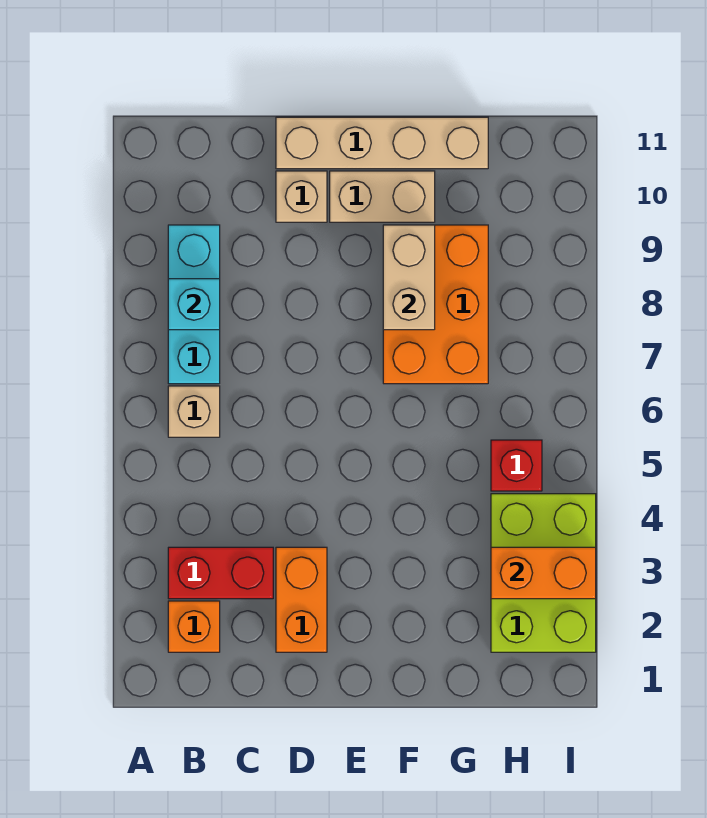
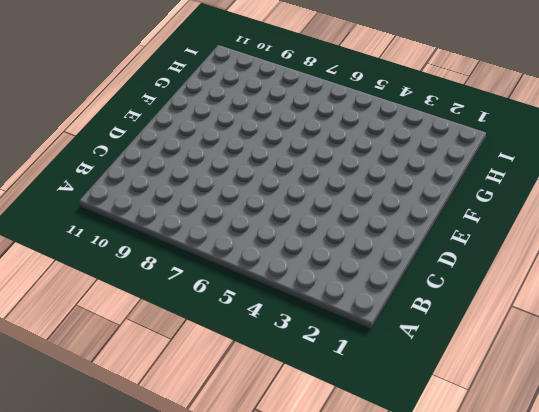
none -> orange brick B2 level 1
none -> red brick B3:C3 level 1
none -> tan brick B6 level 1

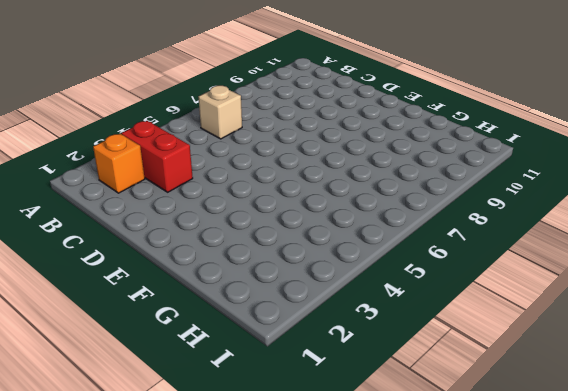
none -> cyan brick B7:B9 level 1
none -> orange brick D2:D3 level 1
none -> tan brick D10 level 1

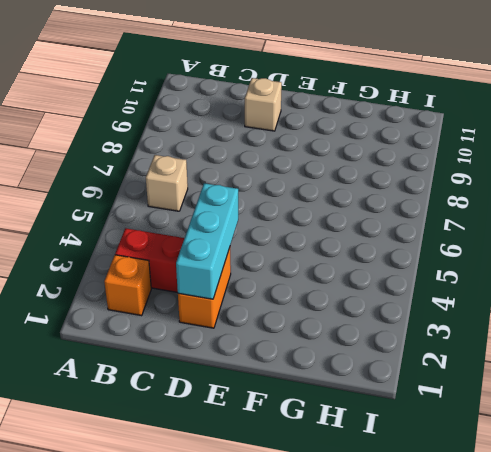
cyan brick D2:D4 level 2 -> cyan brick B7:B9 level 1
none -> tan brick D11:G11 level 1
none -> tan brick E10:F10 level 1
none -> orange brick F7:G9 level 1

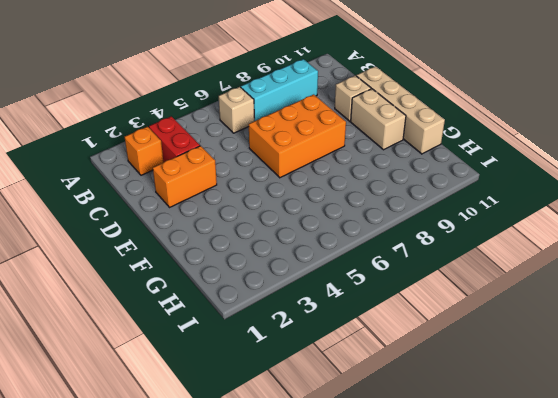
orange brick D6:E8 level 1 -> orange brick F7:G9 level 1
none -> lime brick H2:I4 level 1
none -> red brick H5 level 1
none -> cyan brick B8 level 2

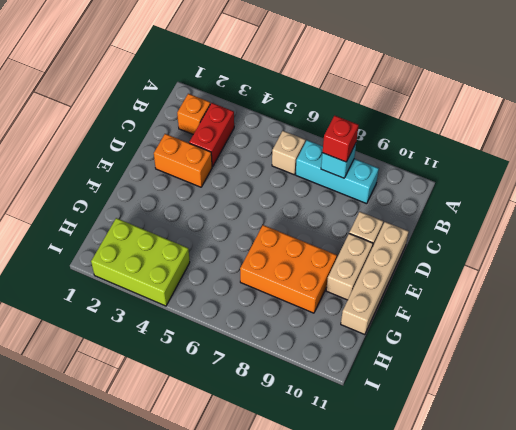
red brick B8 level 3 -> red brick H5 level 1
none -> tan brick F8:F9 level 2
none -> orange brick H3:I3 level 2

